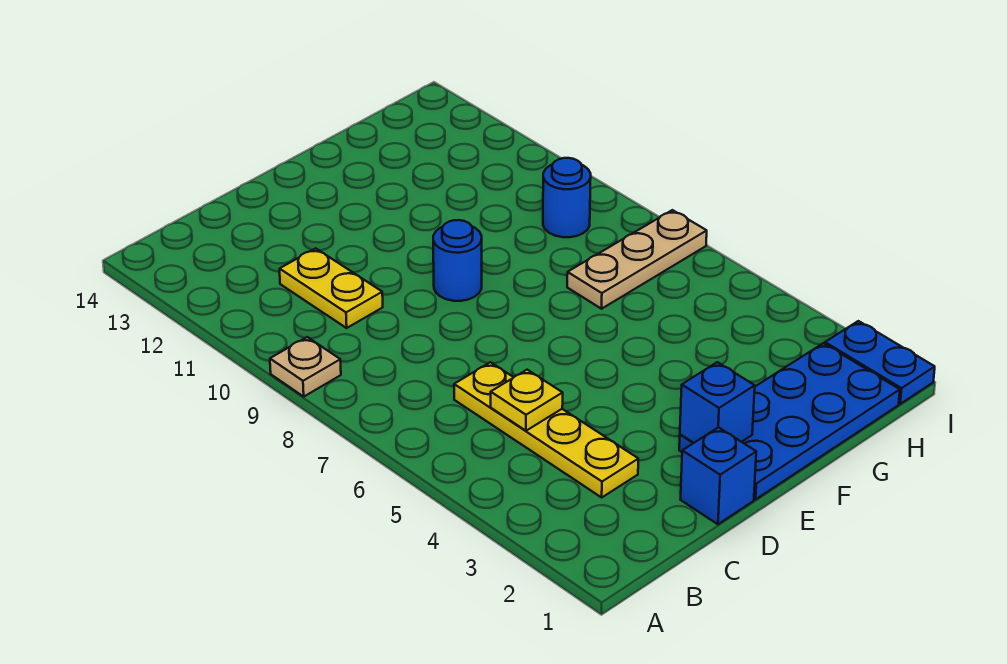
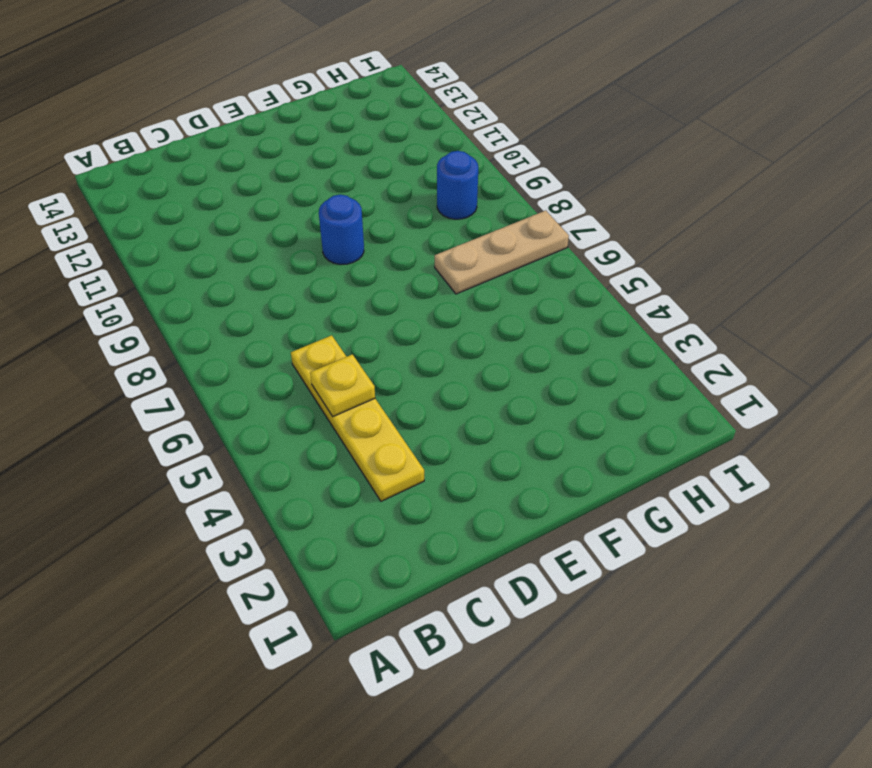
none -> tan plate A9 level 1
none -> yellow plate C10:C11 level 1

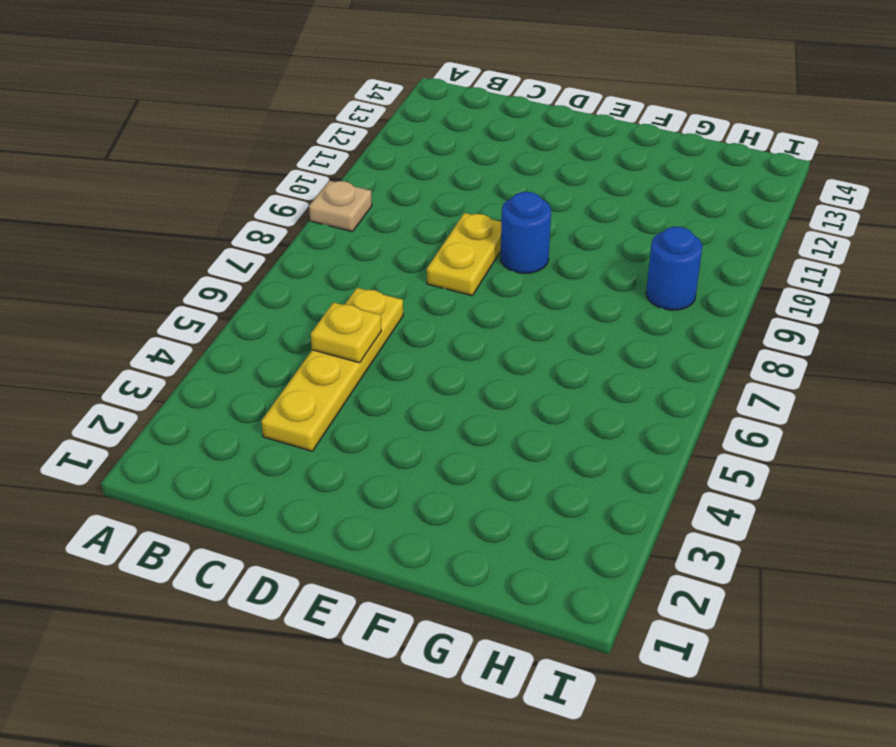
yellow plate D8:D9 level 1 -> yellow plate C10:C11 level 1
none -> blue brick D1 level 1
none -> blue plate E1:H2 level 1

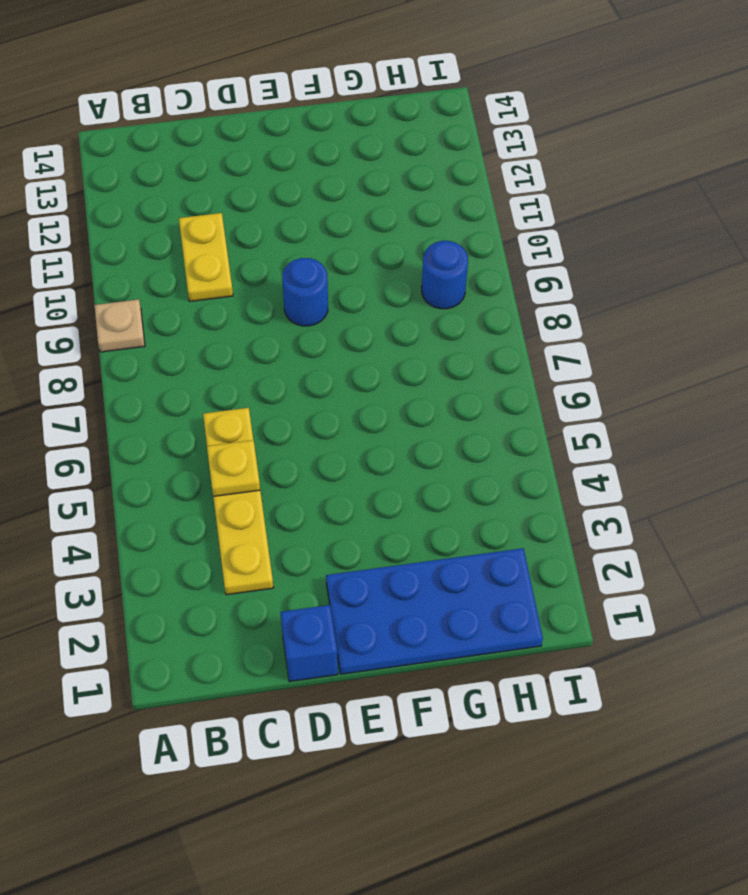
none -> tan plate G7:I7 level 1
none -> blue plate I1:I2 level 1

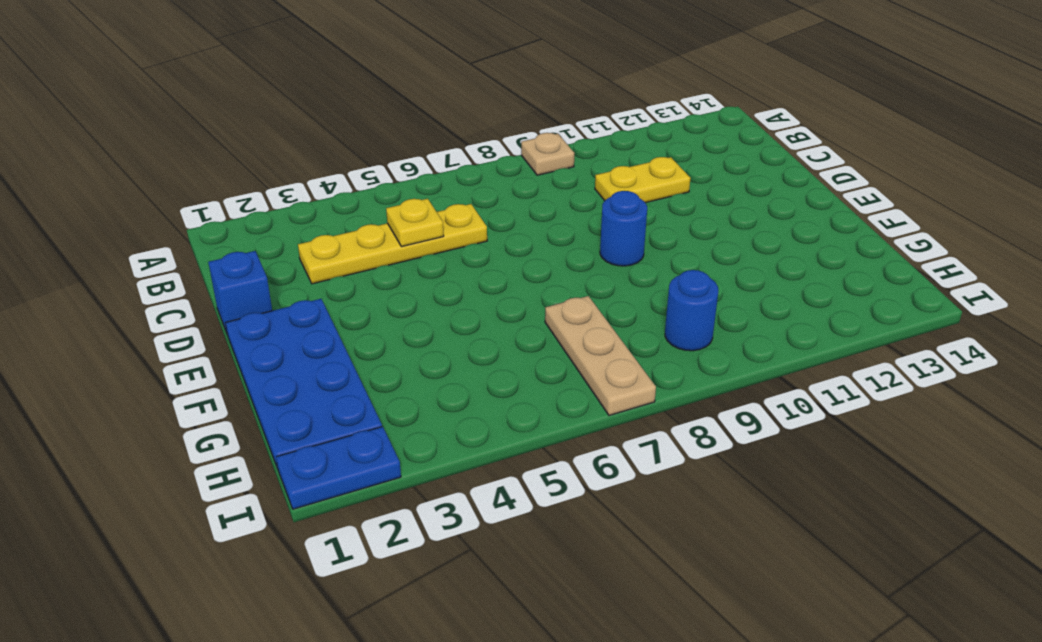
none -> blue brick E2 level 2

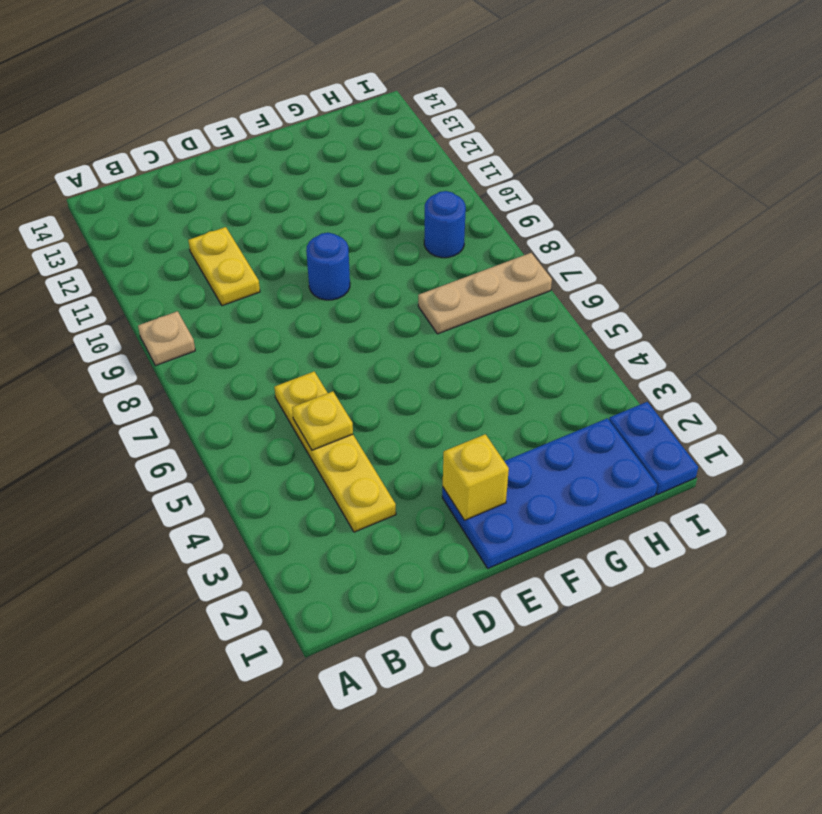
yellow brick E2 level 2 -> blue brick E2 level 2
none -> blue brick D1 level 1

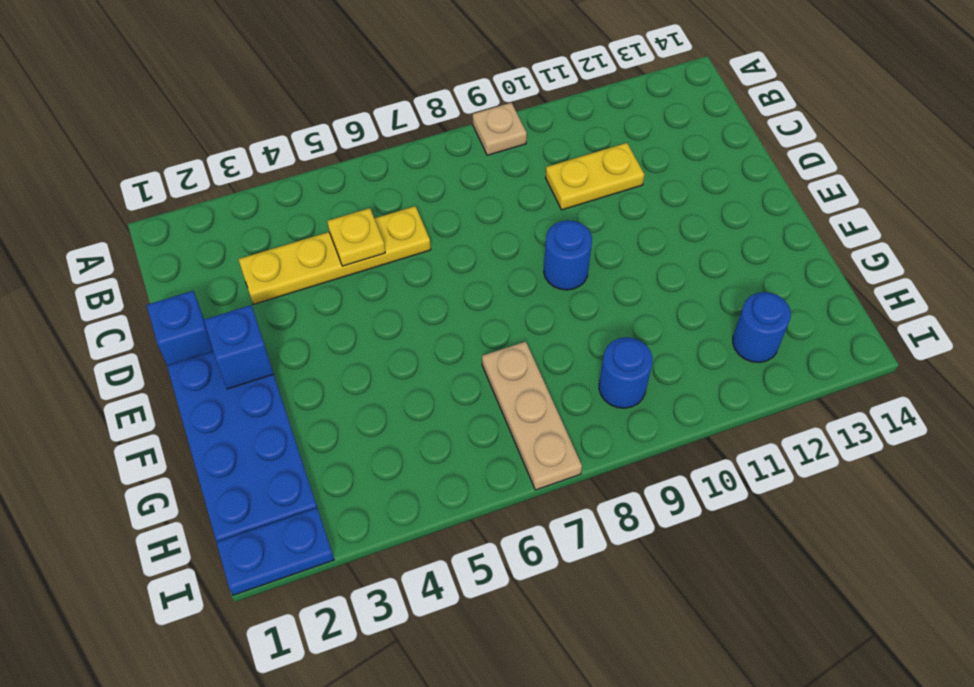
blue round brick H12 level 1 -> none

